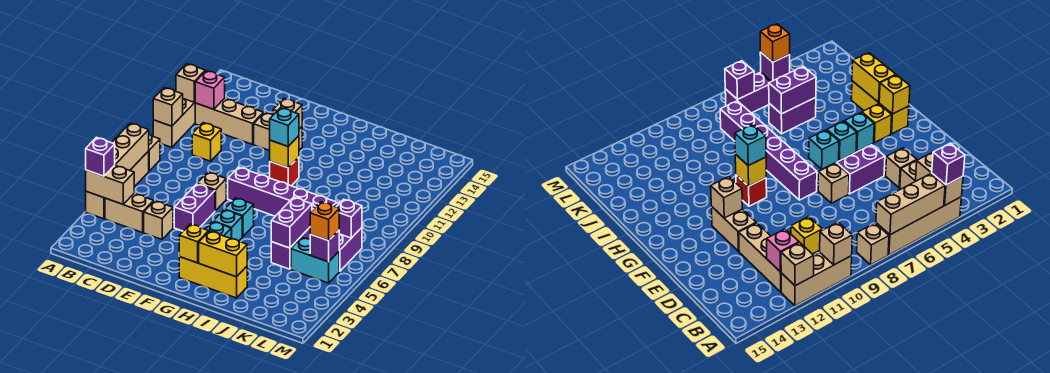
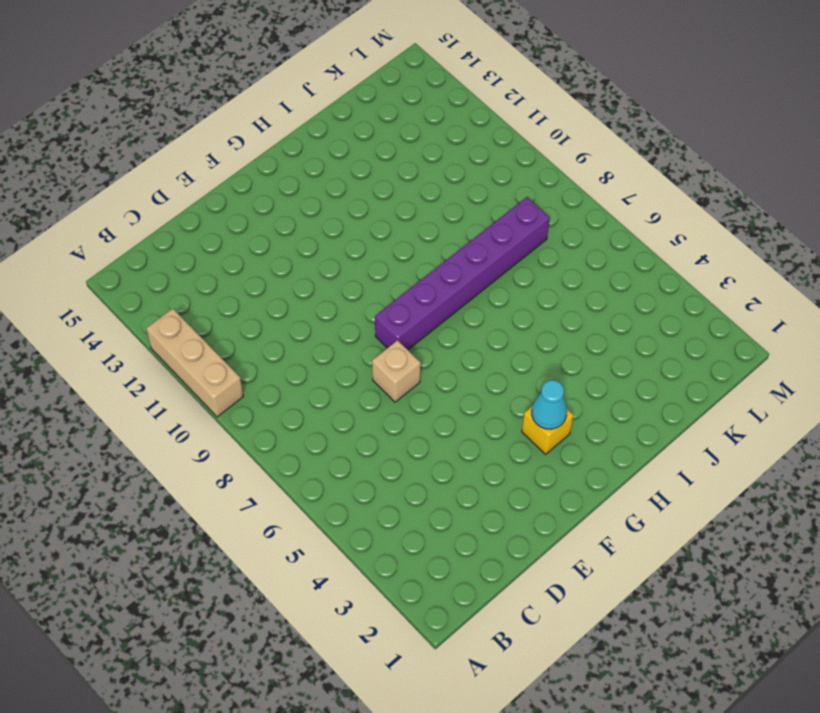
cyan cone G3 level 2 -> none
none -> tan brick A4:A7 level 1
none -> tan brick A8 level 1
none -> tan brick B4:C4 level 1
none -> tan brick B12:D12 level 1

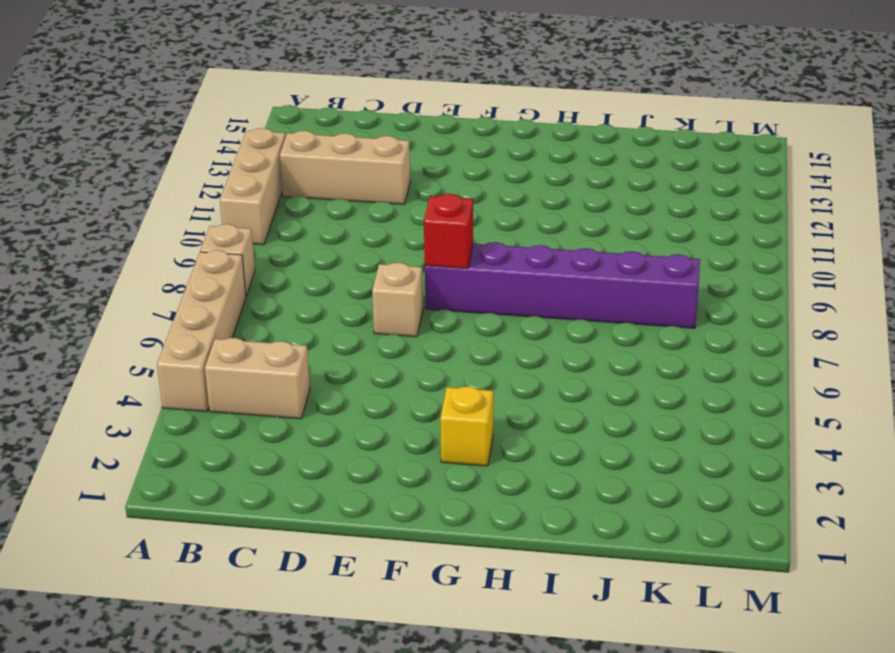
red brick F8 level 2 -> red brick G10 level 1
none -> yellow brick C10 level 1
none -> tan brick D4 level 1
none -> purple brick E5:E6 level 1
none -> tan brick E12:F12 level 1

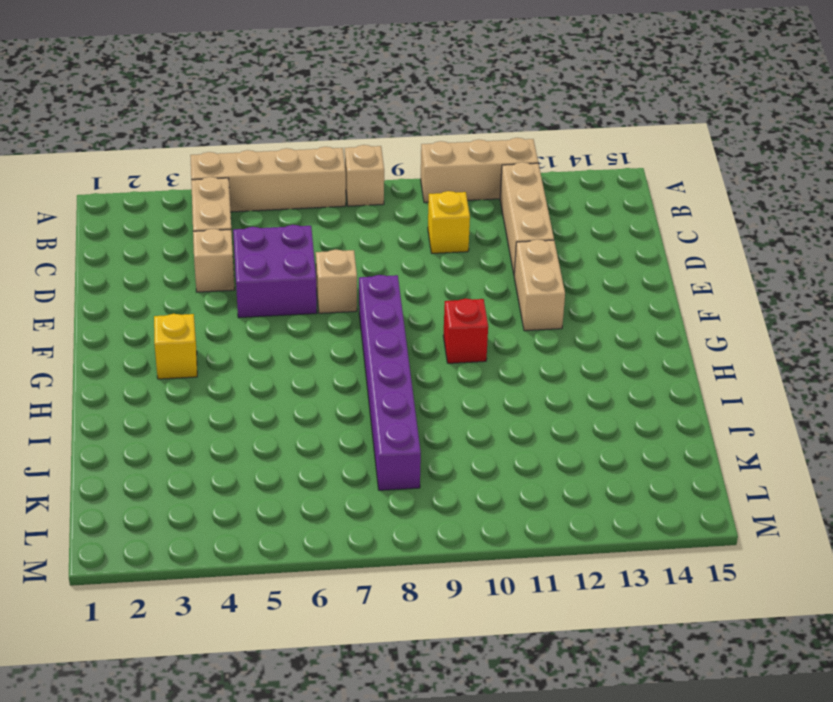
purple brick D5:E6 level 1 -> purple brick E5:E6 level 1
none -> yellow brick G2:I2 level 1
none -> cyan brick G4 level 1
none -> cyan brick G5 level 1
none -> cyan brick G6 level 1

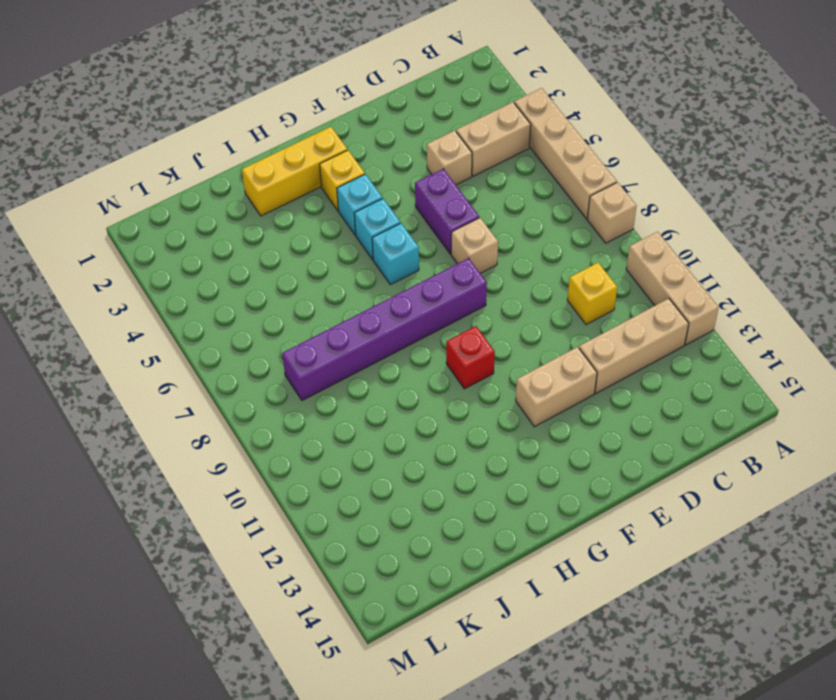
none -> purple brick J5:J6 level 1
none -> cyan brick K5:L5 level 1
none -> purple brick L6:L7 level 1
none -> tan brick A4:B4 level 2

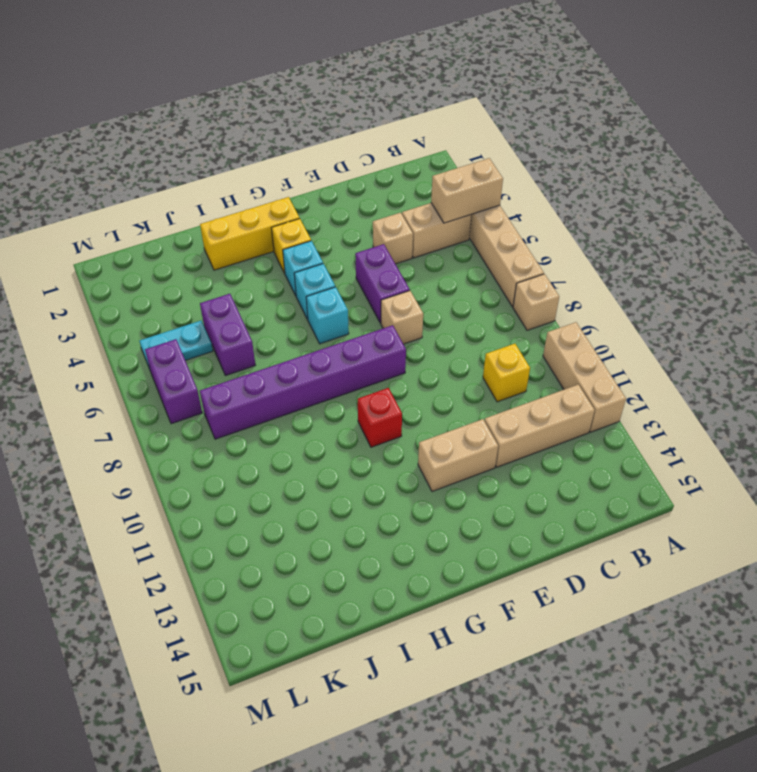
cyan plate K5:L5 level 1 -> cyan brick K5:L5 level 1
none -> tan brick A5:A7 level 2
none -> tan brick A10 level 2
none -> tan brick A12 level 2
none -> pink brick B12 level 2

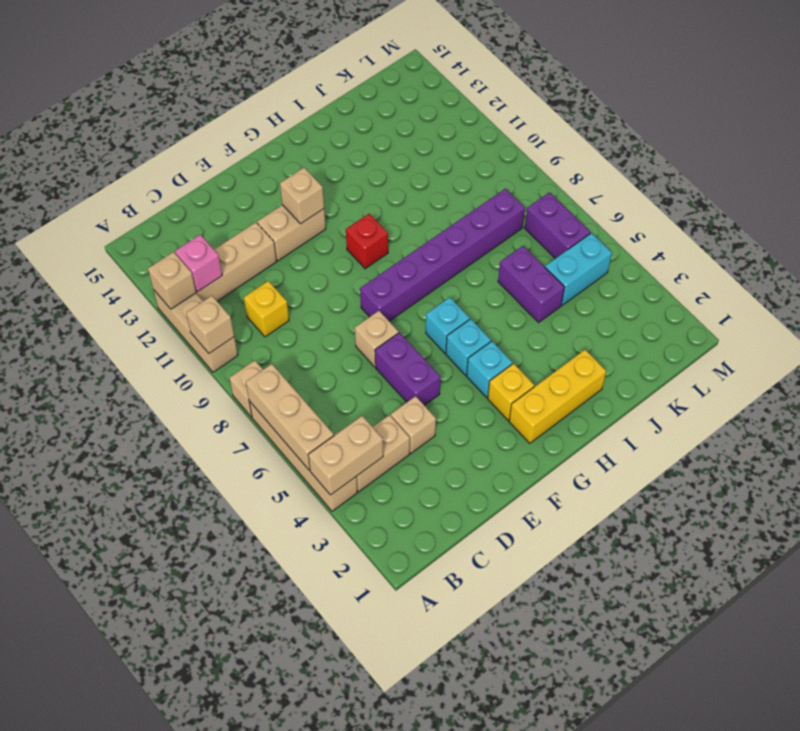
none -> yellow brick G2 level 2
none -> yellow brick G10 level 2
none -> yellow brick H2:I2 level 2
none -> purple brick J5:J6 level 2

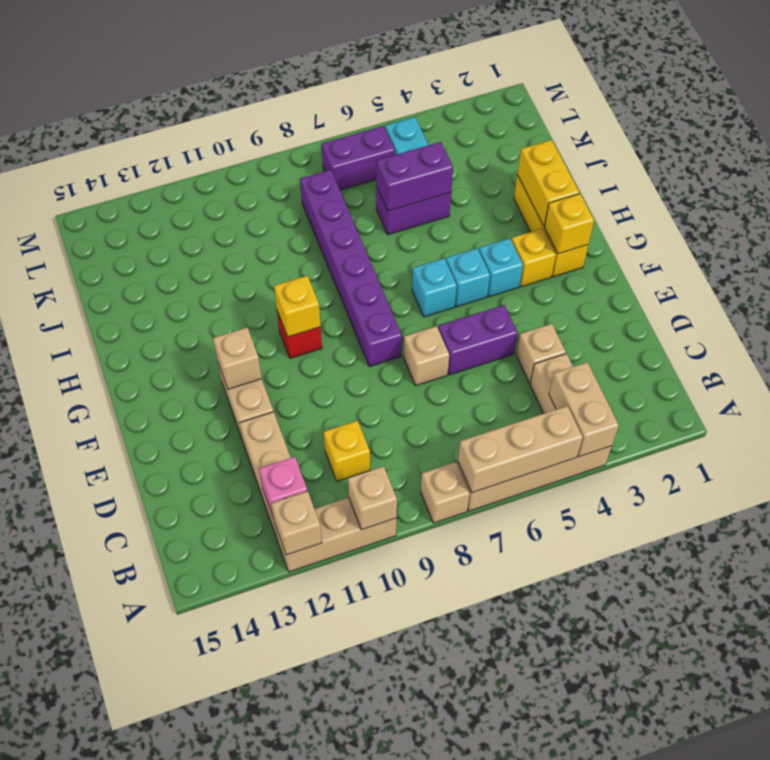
none -> purple brick L5 level 2
none -> purple brick L7 level 2
none -> purple brick A4 level 3
none -> cyan brick G10 level 3

